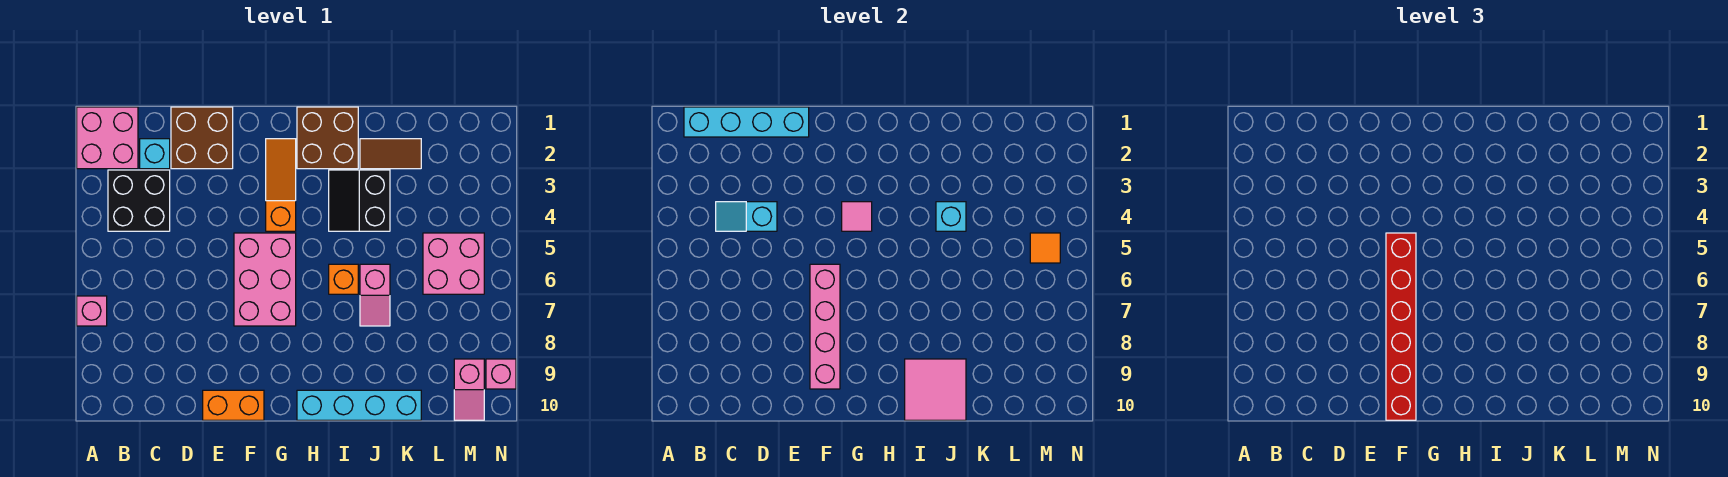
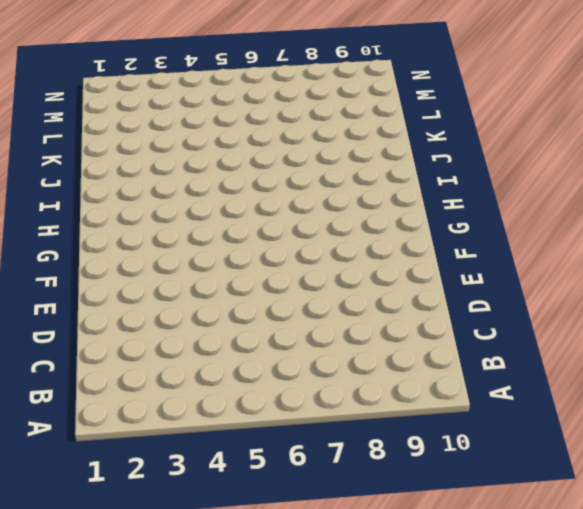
none -> pink brick A1:B2 level 1
none -> pink brick A7 level 1
none -> black brick B3:C4 level 1

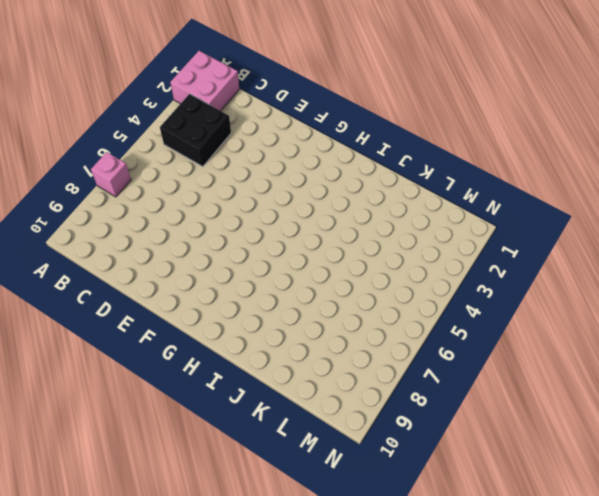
none -> cyan brick C2 level 1
none -> brown brick D1:E2 level 1
none -> orange brick E10:F10 level 1

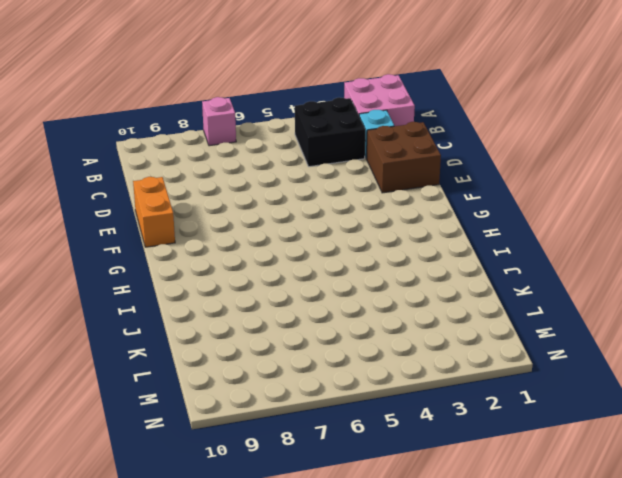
none -> pink brick F5:G7 level 1
none -> orange slope G2:G4 level 1 top 4
none -> brown brick H1:I2 level 1

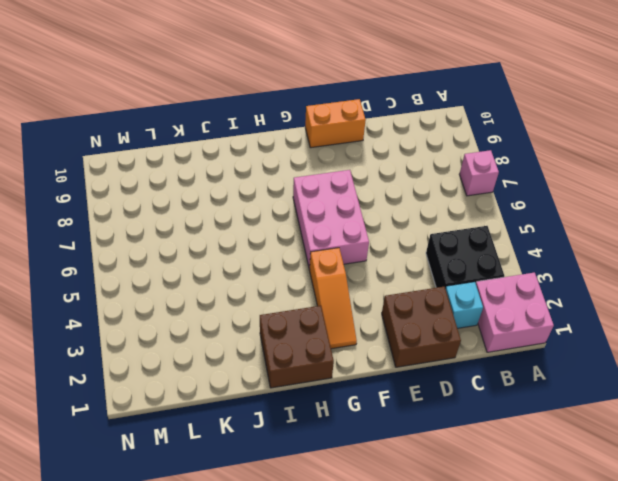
none -> cyan brick H10:K10 level 1
none -> black slope I3:J4 level 1 top J
none -> orange brick I6 level 1

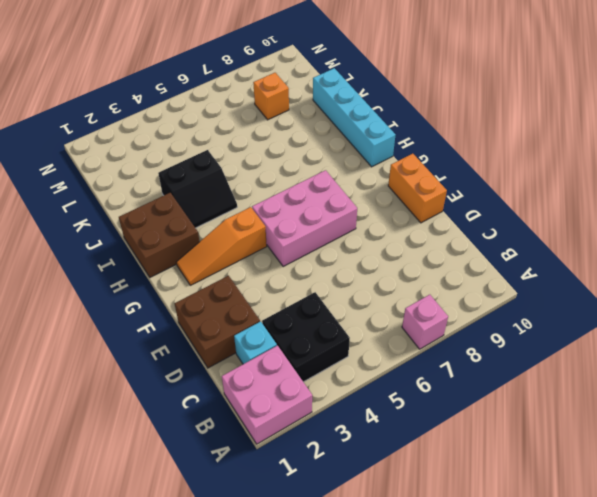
orange brick L8 level 1 -> orange brick I6 level 1
none -> brown tile J2:K2 level 1
none -> pink slope J6:J7 level 1 top 6
none -> pink brick L5:M6 level 1

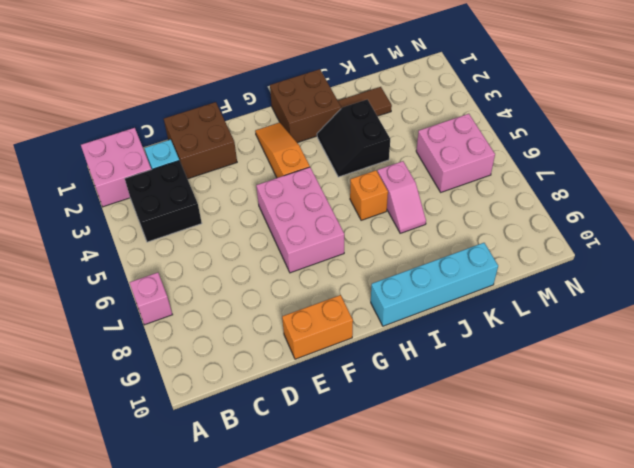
none -> pink slope M9:M10 level 1 top 9
none -> pink brick N9 level 1
none -> cyan brick B1:E1 level 2

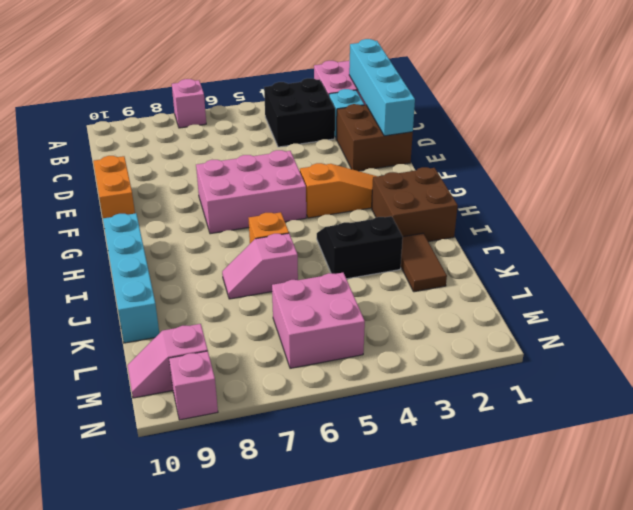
none -> cyan slope C4:D4 level 2 top D
none -> pink brick F6:F9 level 2
none -> pink tile G4 level 2

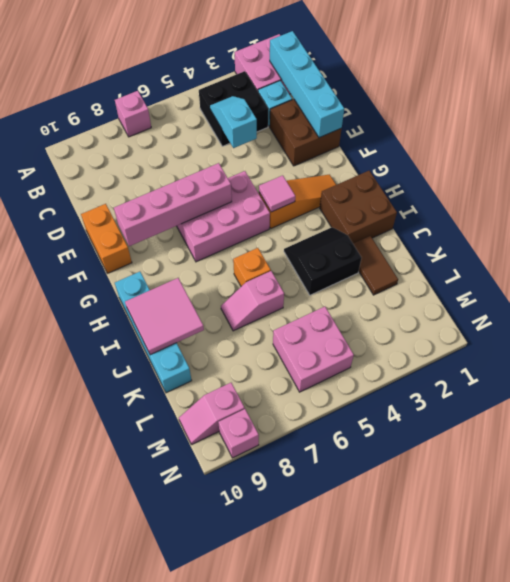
none -> cyan brick J4 level 2
none -> orange tile M5 level 2
none -> red brick F5:F10 level 3

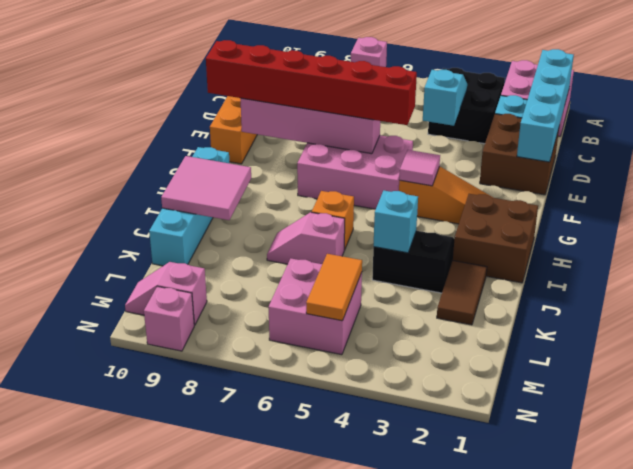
orange tile L5:M5 level 2 -> orange tile M5 level 2

